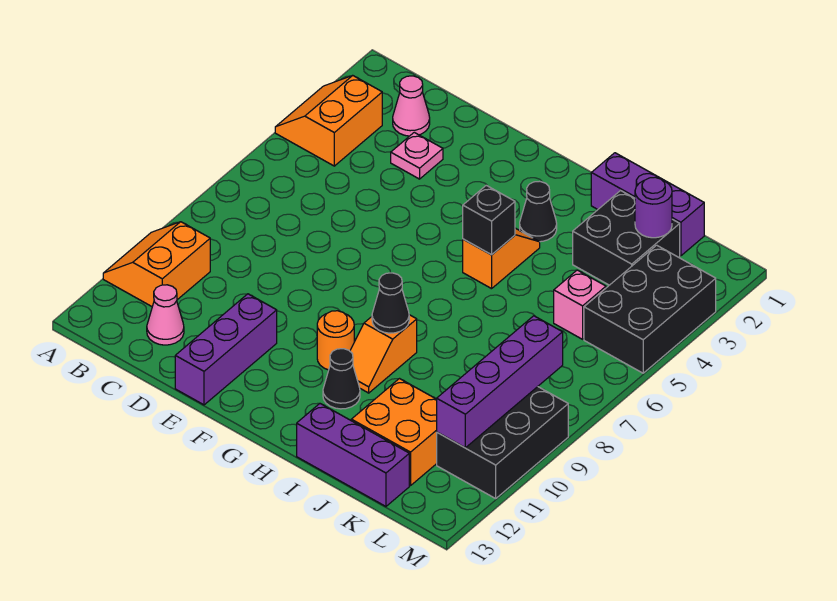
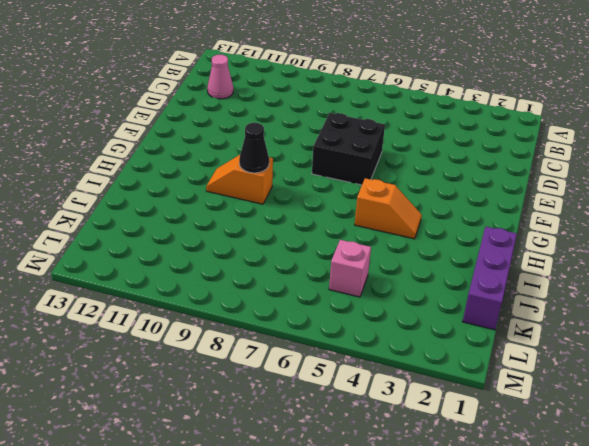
black brick E6:F7 level 1 -> black brick J2:K3 level 1
none -> orange slope A3:B4 level 1 top B
none -> orange slope A10:B11 level 1 top B
none -> pink cone C2 level 1

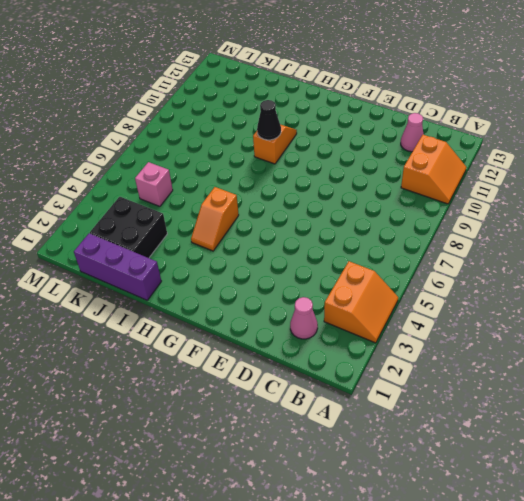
none -> pink plate D3 level 1
none -> purple brick E11:E13 level 1
none -> orange round brick G10 level 1

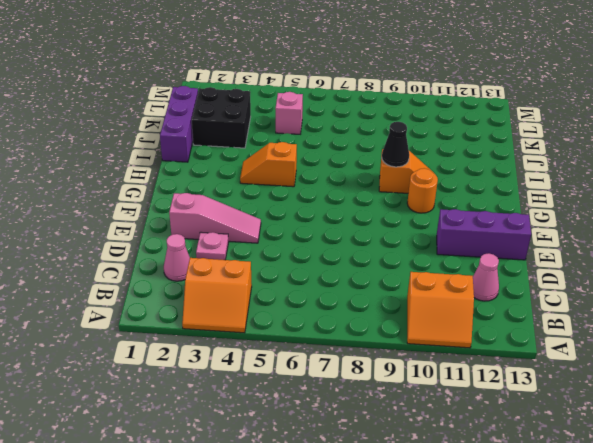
pink slope E2:E4 level 1 top 2 -> none
none -> black cone H3 level 1
none -> black cone H11 level 1
none -> purple brick I13:K13 level 1

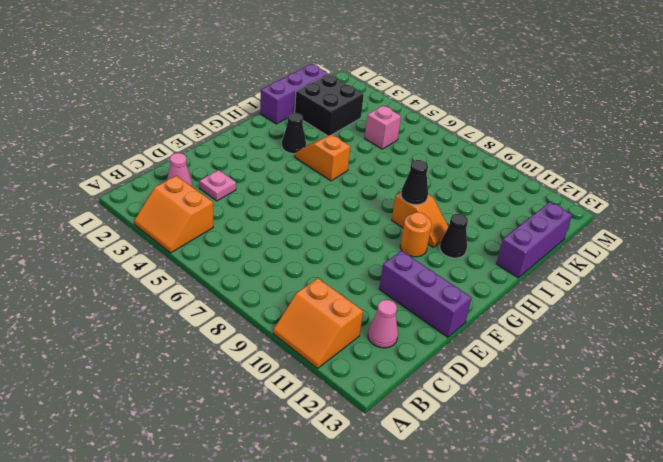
none -> orange brick J11:K12 level 1
none -> black brick L3:M5 level 1
none -> black brick L9:M11 level 1

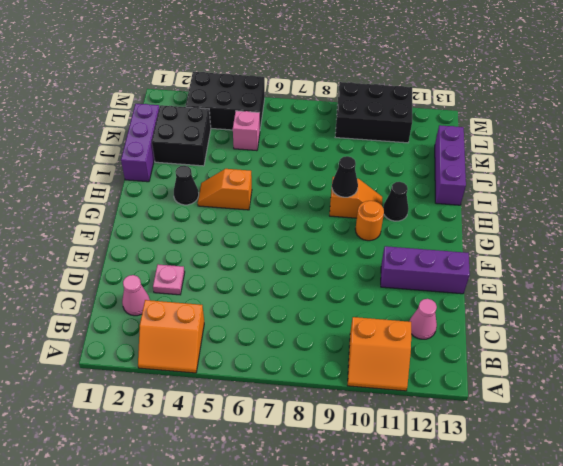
none -> orange brick J11:K12 level 1
none -> black brick H5 level 2
none -> purple round brick K2 level 2

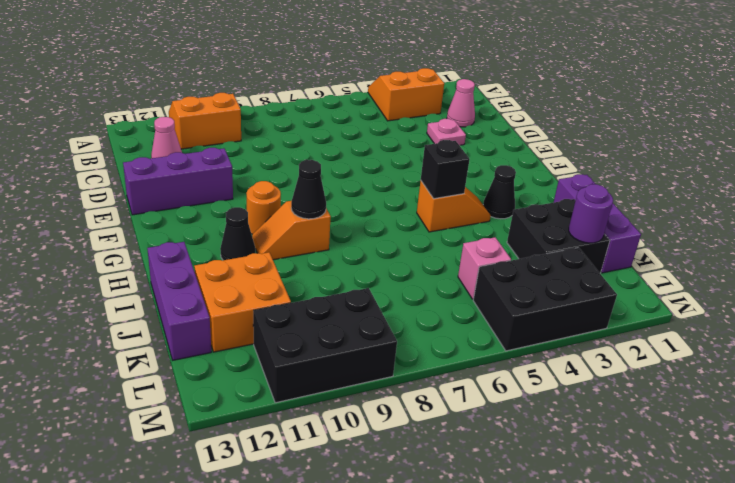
none -> purple brick L8:L11 level 2

